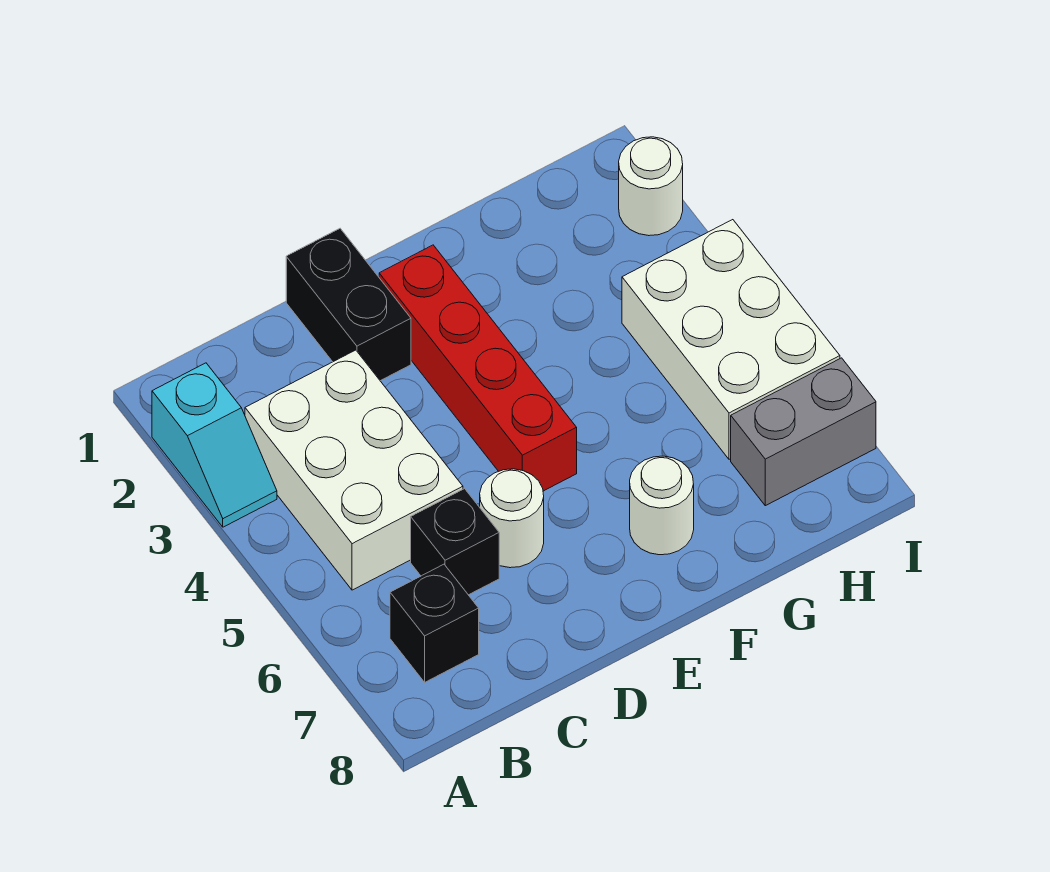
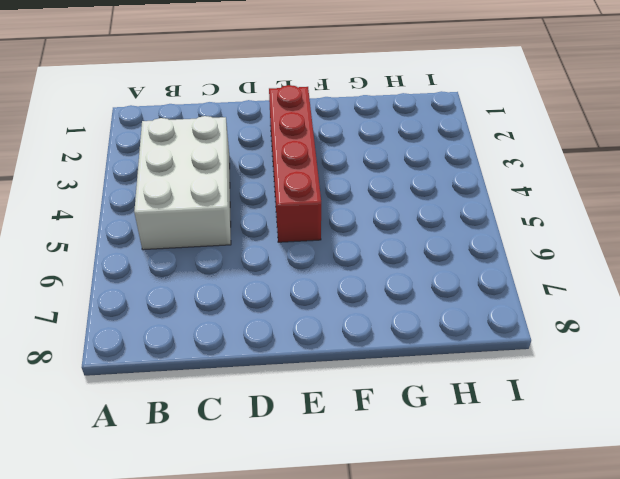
none -> cyan slope A2:A3 level 1 top 2
none -> black brick B7 level 1

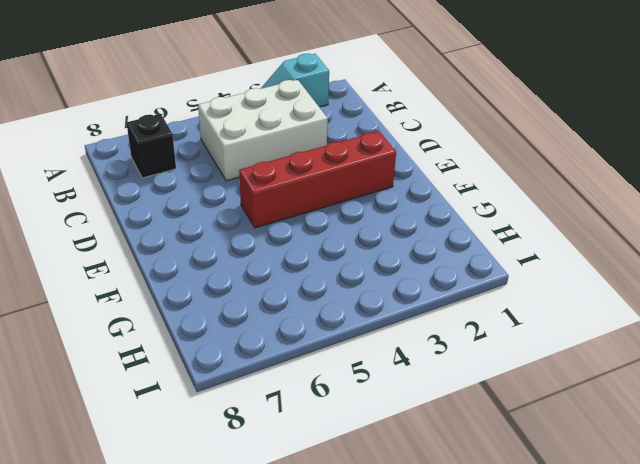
none -> black brick C6 level 1
none -> black brick D1:D2 level 1

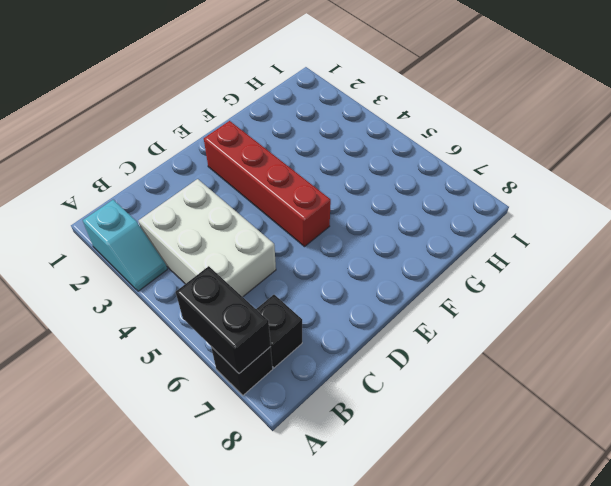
black brick A6:A7 level 2 -> black brick D1:D2 level 1
black brick A7 level 1 -> black brick C6 level 1
none -> white round brick D6 level 1
none -> white round brick F7 level 1

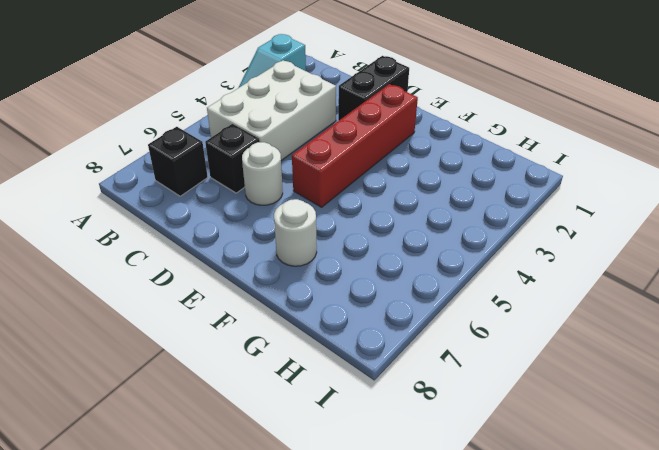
none -> white brick H4:I6 level 1
none -> grey brick H7:I7 level 1

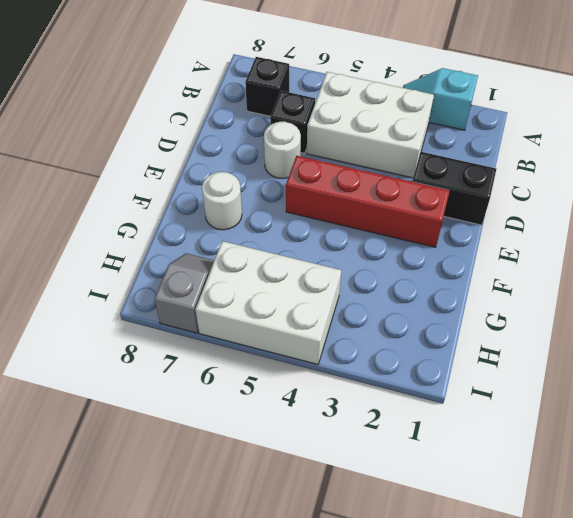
grey slope H7:I7 level 1 top I -> grey brick H7:I7 level 1
none -> white round brick I2 level 1

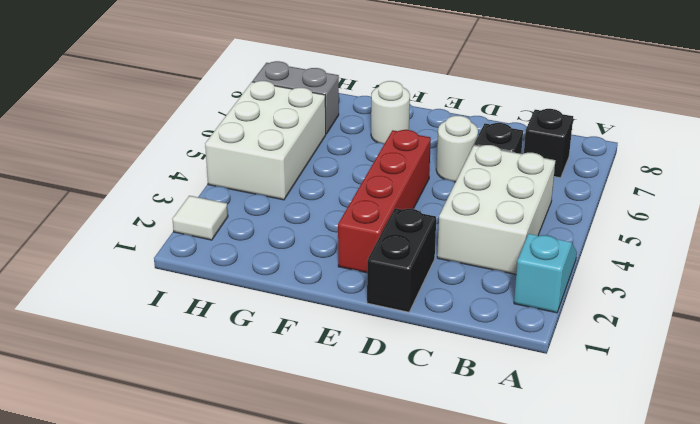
white tile I2 level 1 -> white round brick I2 level 1

